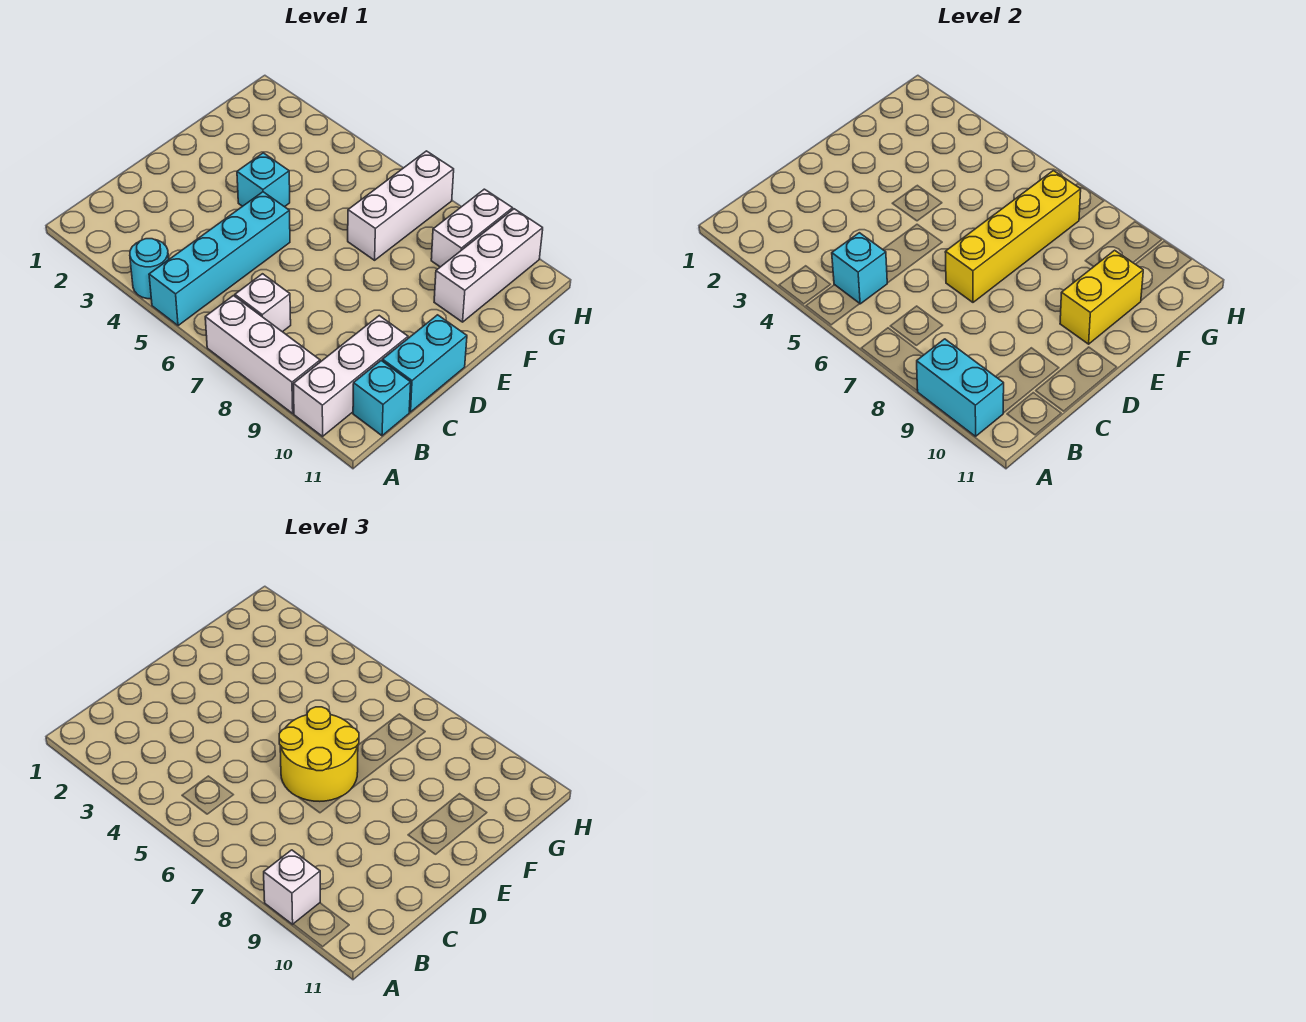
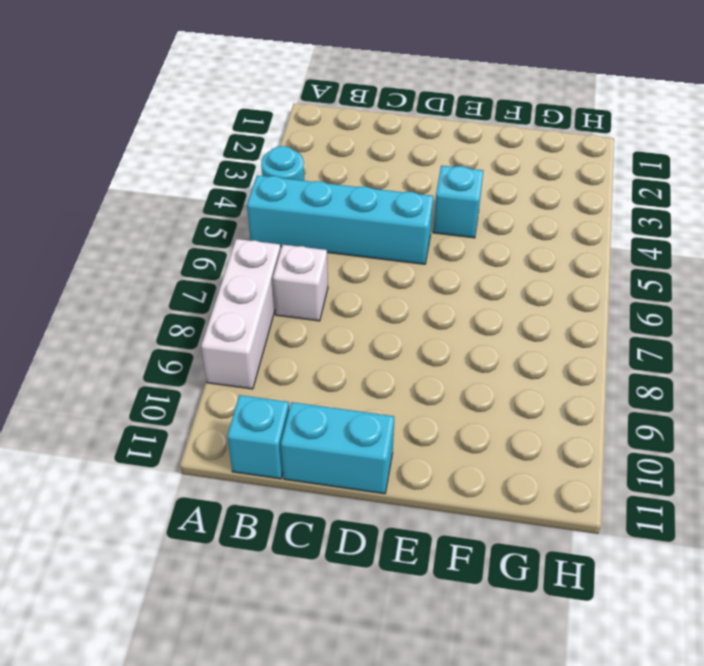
none -> white brick A10:C10 level 1
none -> white brick F7:H7 level 1
none -> white brick F10:H10 level 1

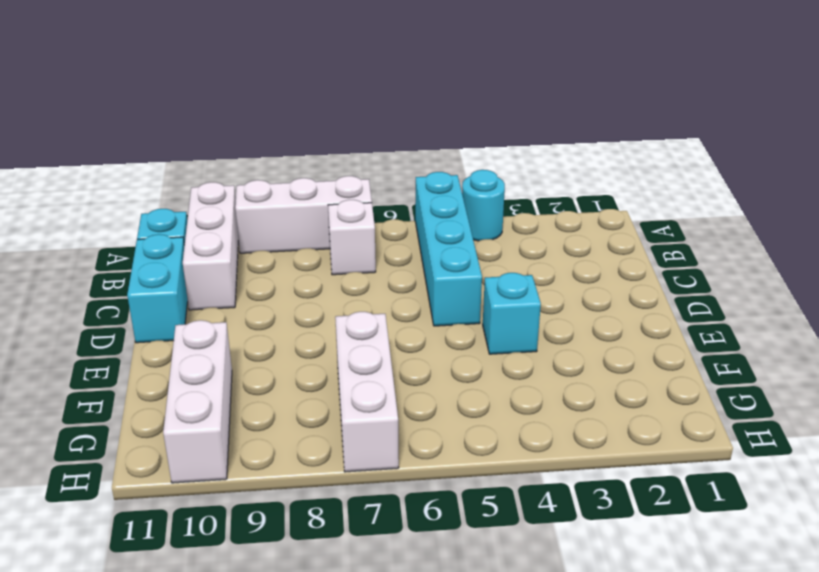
none -> white brick G9:H9 level 1
none -> cyan brick A9:A10 level 2
none -> cyan brick B5 level 2

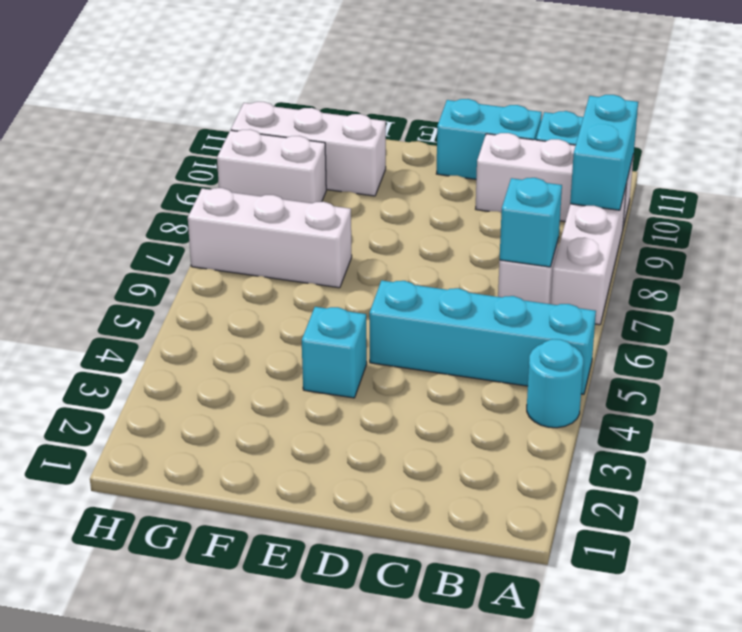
cyan brick B7 level 2 -> cyan brick B5 level 2
none -> yellow brick D7:G7 level 2
none -> yellow brick E10:F10 level 2
none -> white brick A9 level 3

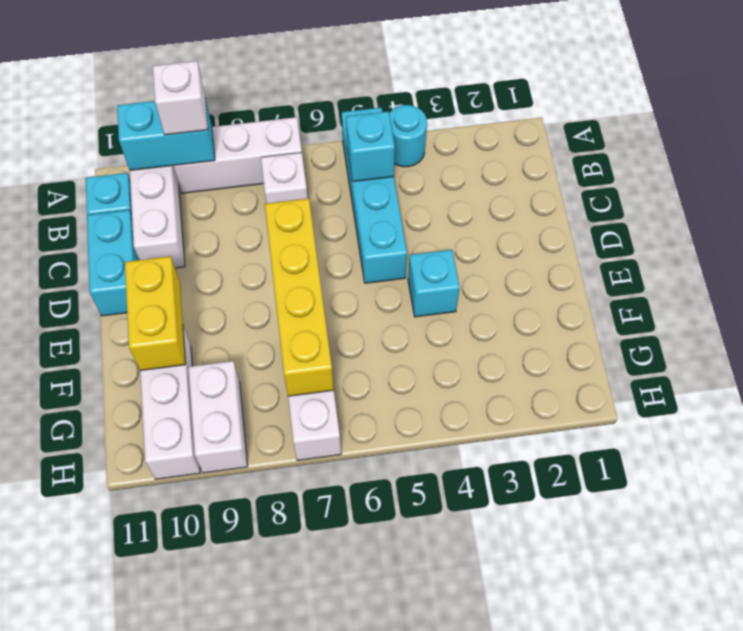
none -> yellow round brick D6:E7 level 3

